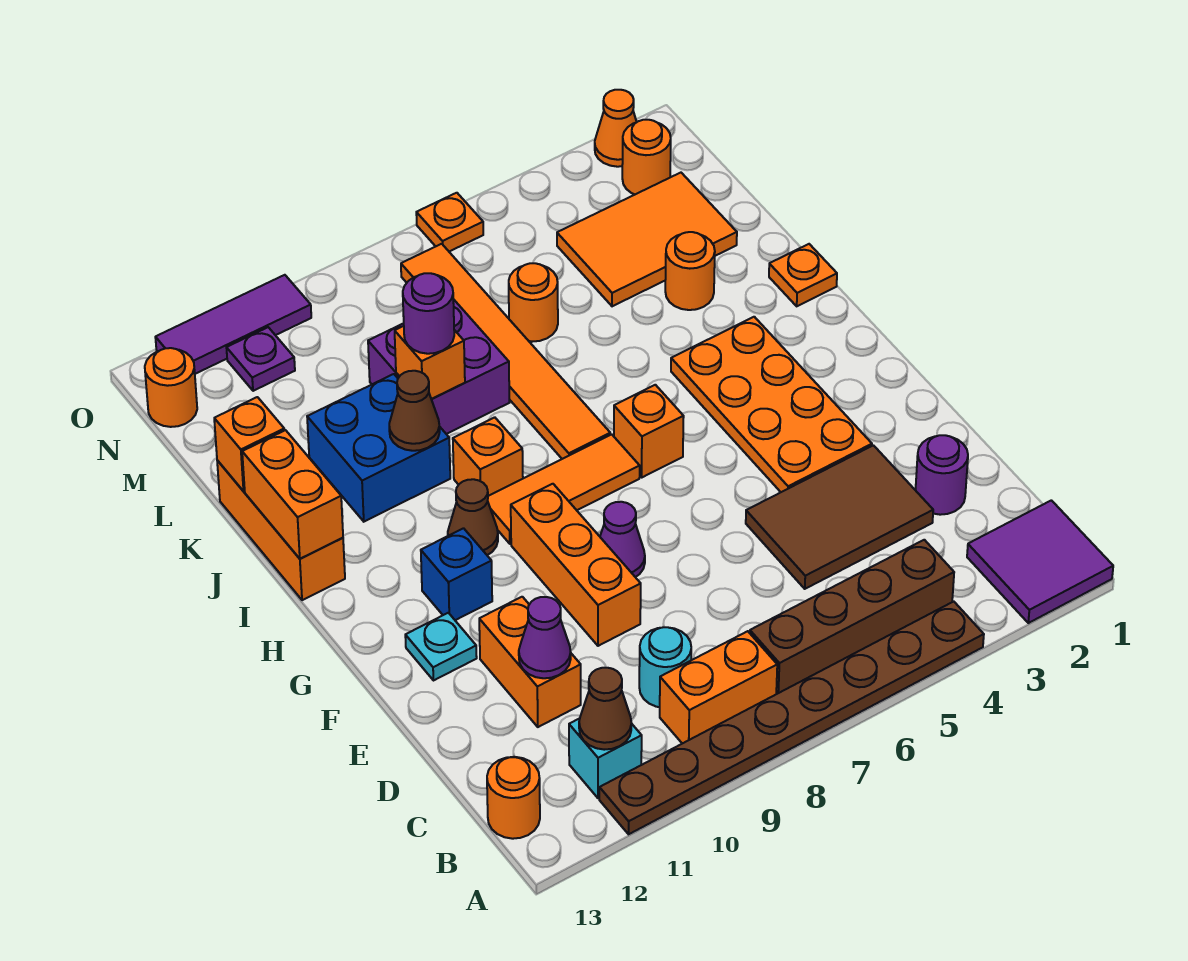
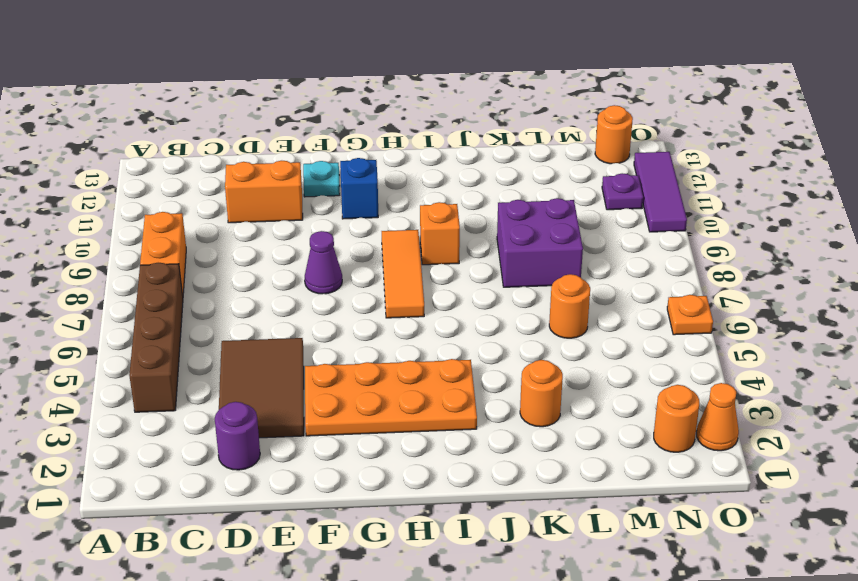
none -> purple tile A1:B2 level 1
none -> brown plate A4:A11 level 1
none -> cyan brick B11 level 1
none -> orange round brick B13 level 1

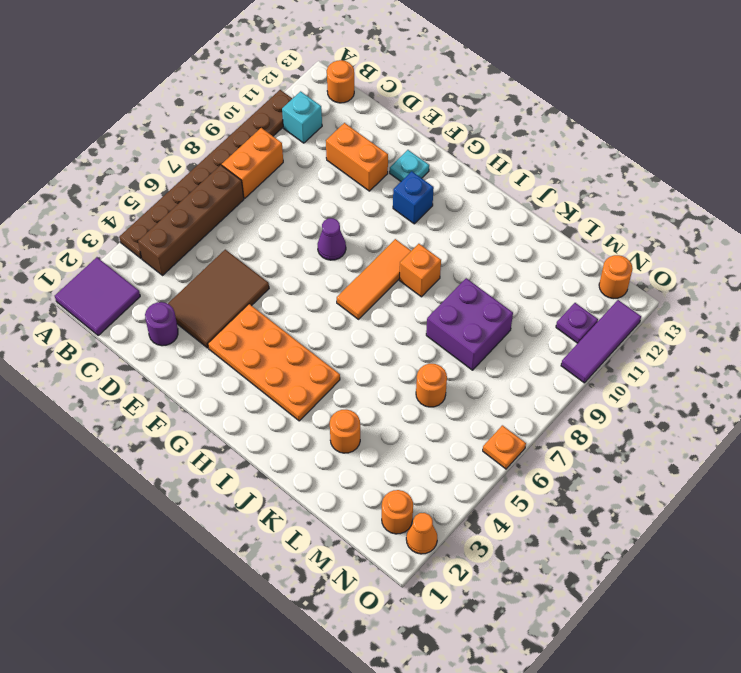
none -> cyan round brick C9 level 1
none -> orange brick E9:G9 level 1
none -> orange brick H6 level 1
none -> brown cone H10 level 1

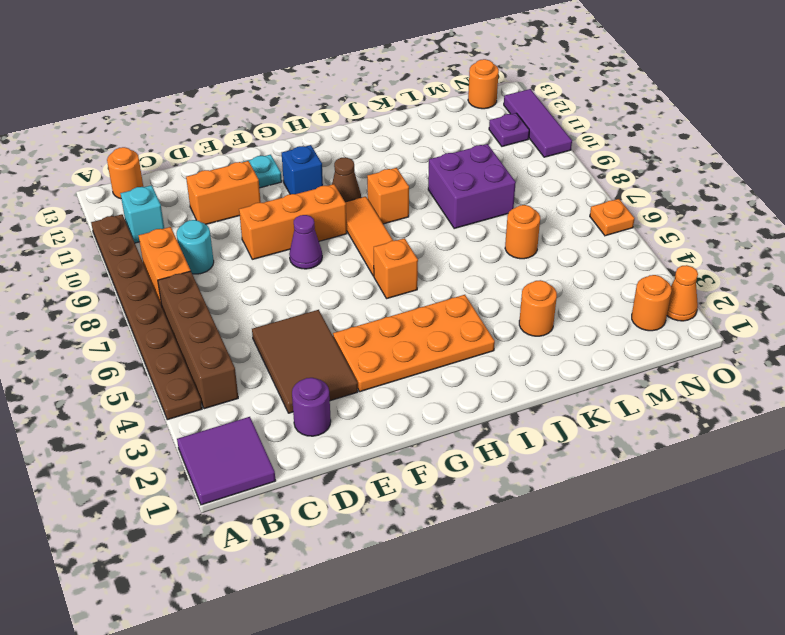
none -> orange tile I7:N7 level 1
none -> orange brick I13:K13 level 1
none -> orange plate J1 level 1
none -> blue brick J10:K11 level 1

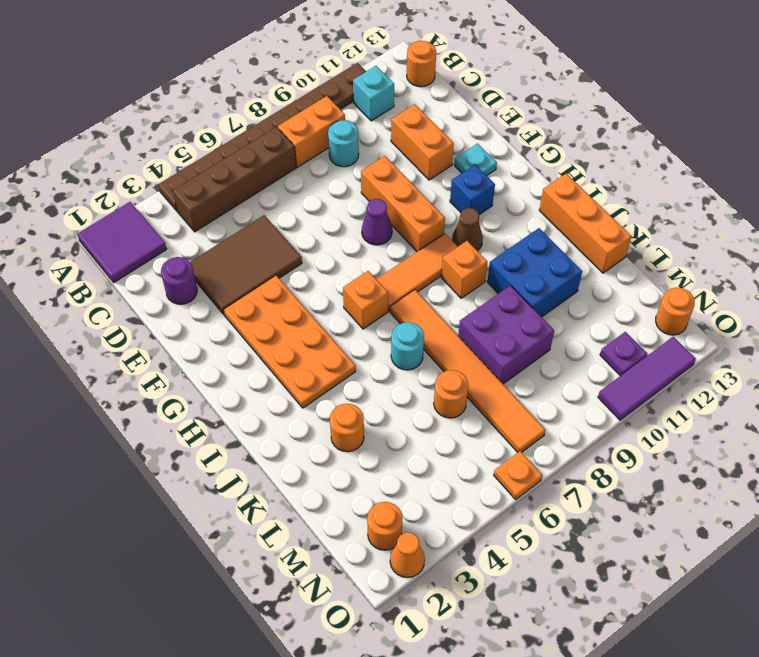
cyan round brick J6 level 1 -> none
none -> orange plate J1 level 1
none -> orange tile L2:M4 level 1
none -> brown cone B11 level 2
none -> purple cone D11 level 2

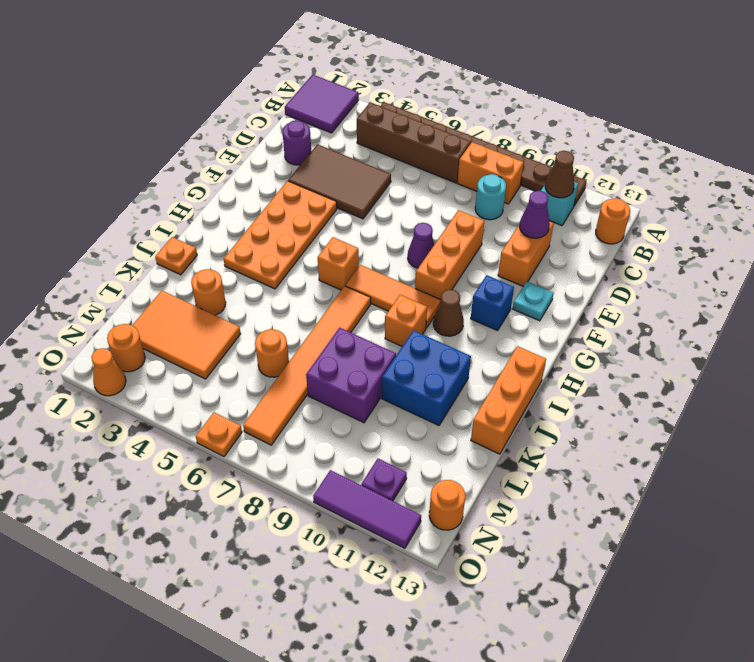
none -> orange brick I13:J13 level 2
none -> brown cone J10 level 2
none -> orange brick K9 level 2
none -> orange brick K13 level 2

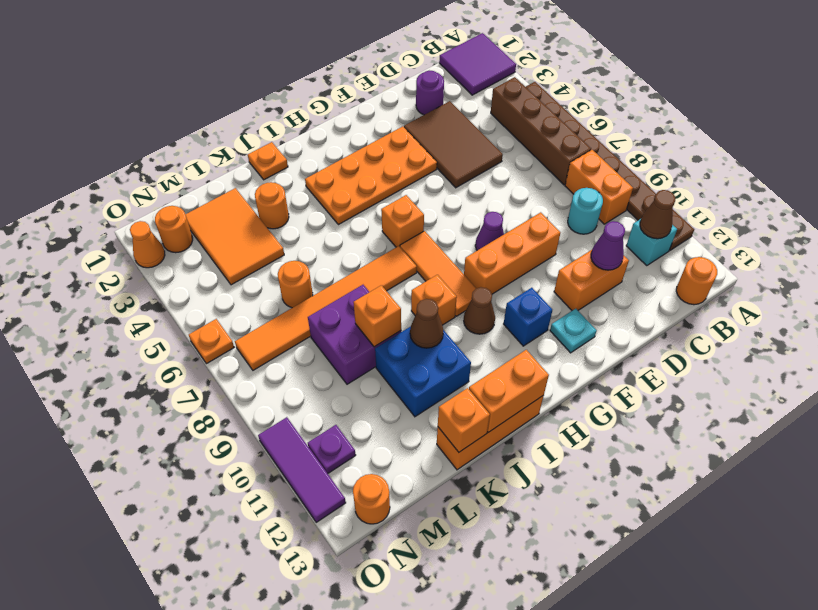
none -> purple round brick K9 level 3

